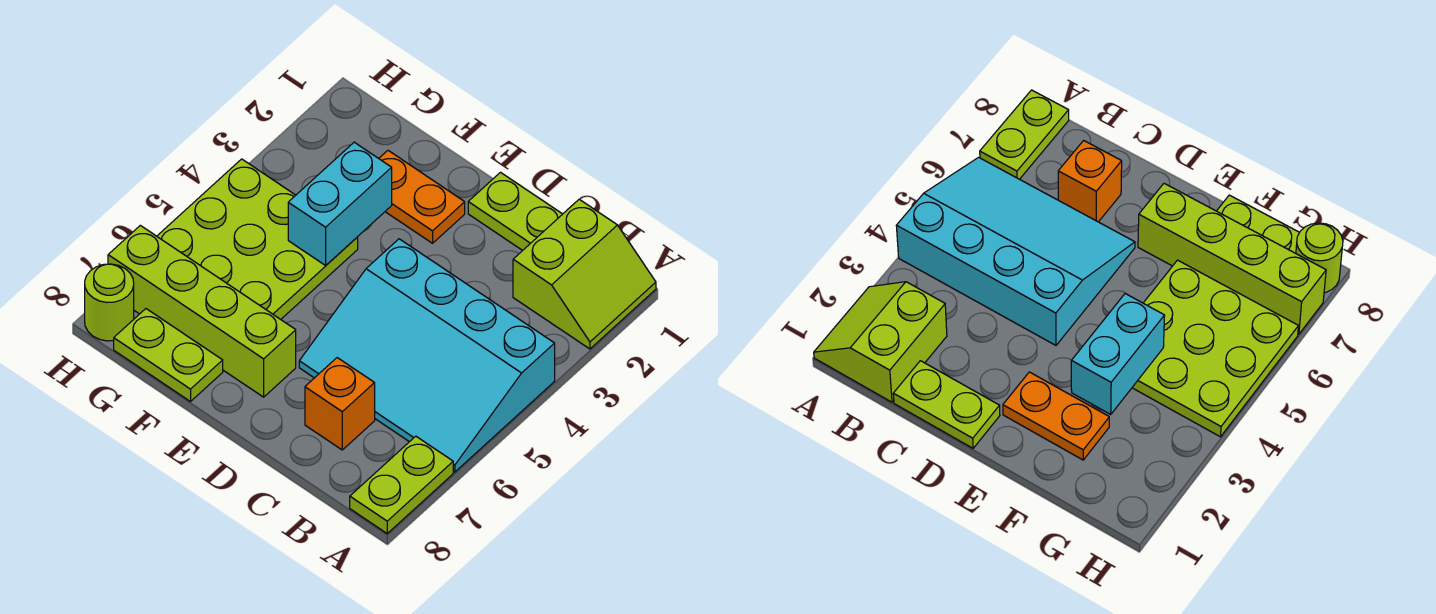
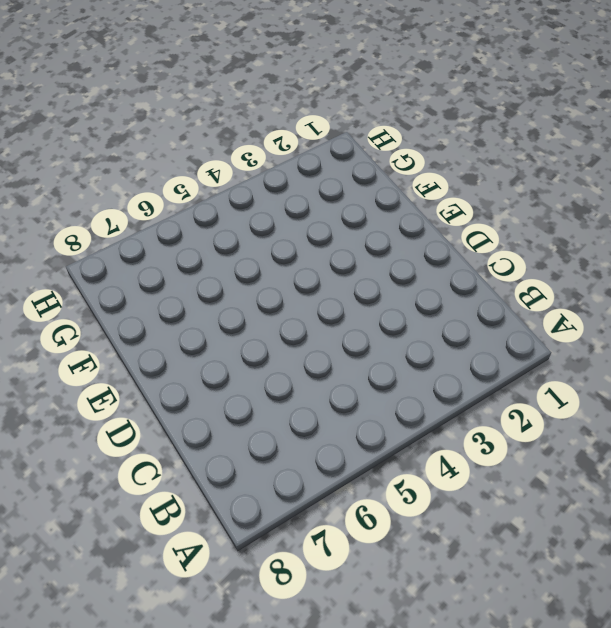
none -> lime slope A1:B2 level 1 top B
none -> cyan slope A4:D6 level 1 top 4

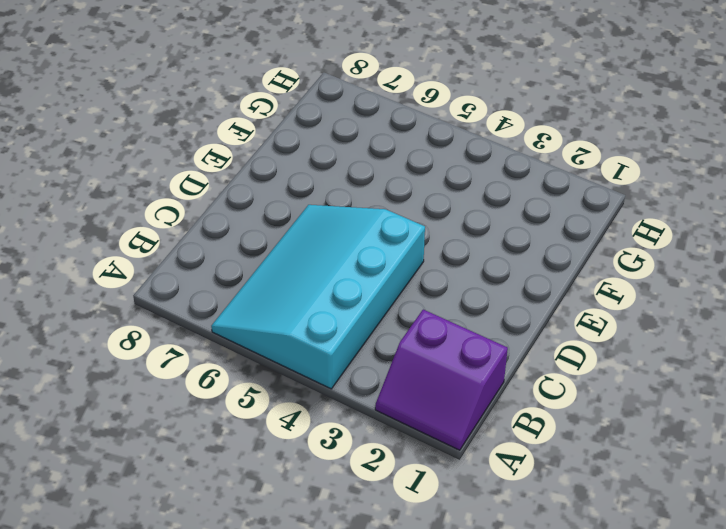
purple slope A1:B2 level 1 top B -> lime slope A1:B2 level 1 top B
none -> lime plate A7:A8 level 1
none -> lime plate C1:D1 level 1

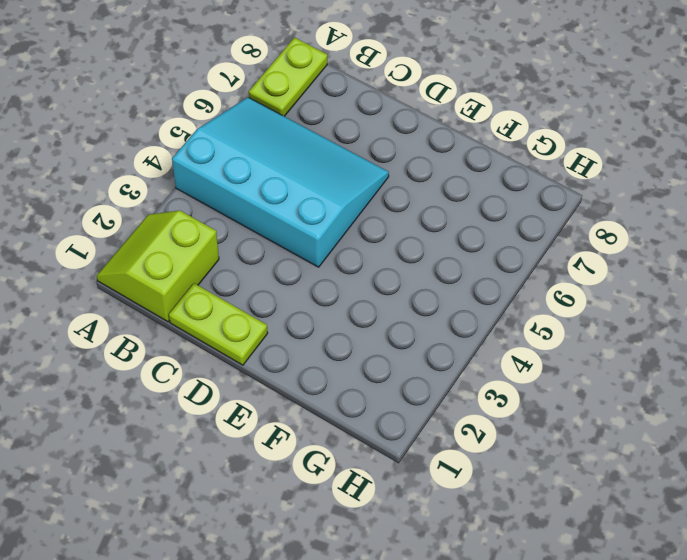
none -> orange brick C7 level 1
none -> orange plate E2:F2 level 1

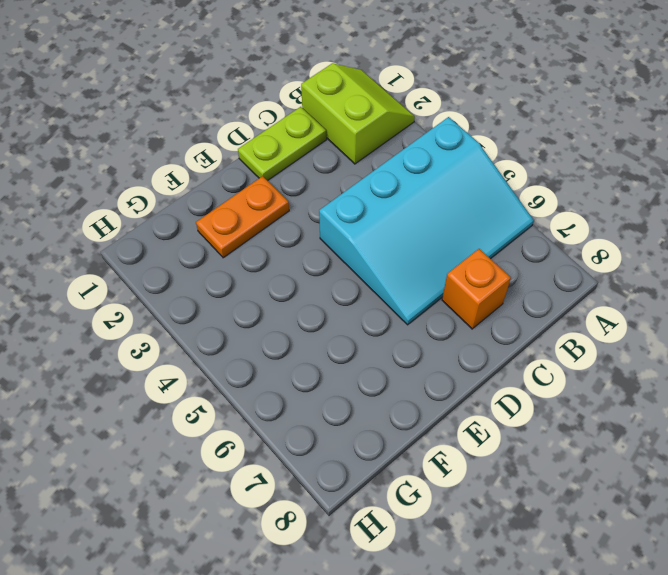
none -> lime plate A7:A8 level 1
none -> lime brick E7:H7 level 1

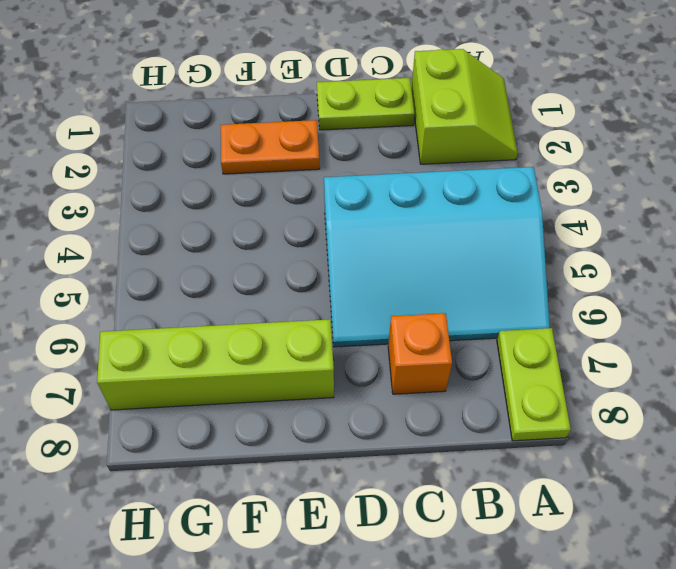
none -> lime plate F4:H6 level 1
none -> lime plate F8:G8 level 1

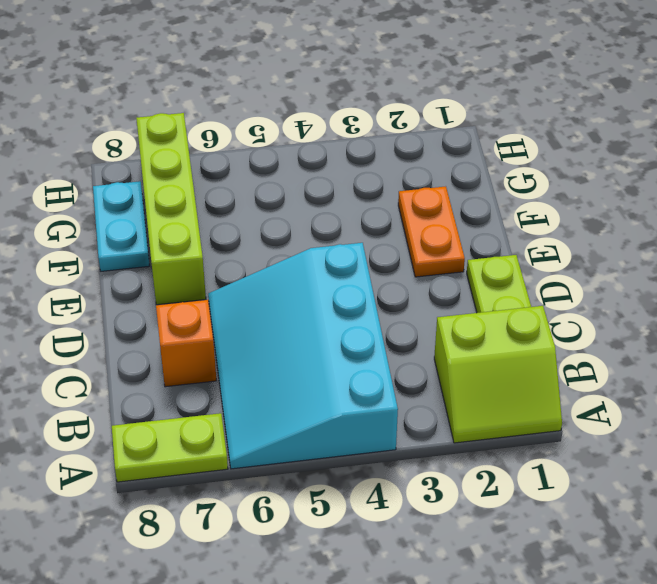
cyan plate F8:G8 level 1 -> lime plate F8:G8 level 1
none -> lime plate F4:H6 level 1
none -> lime round brick H8 level 1

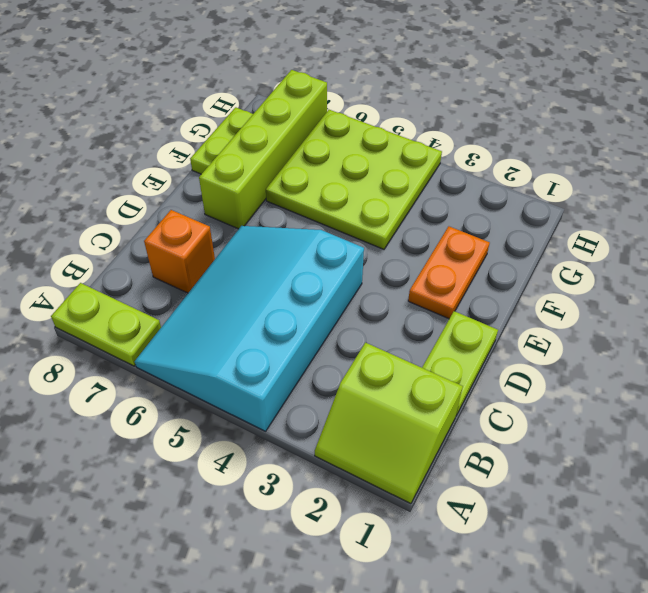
none -> lime round brick H8 level 1
none -> cyan brick F3:F4 level 2

